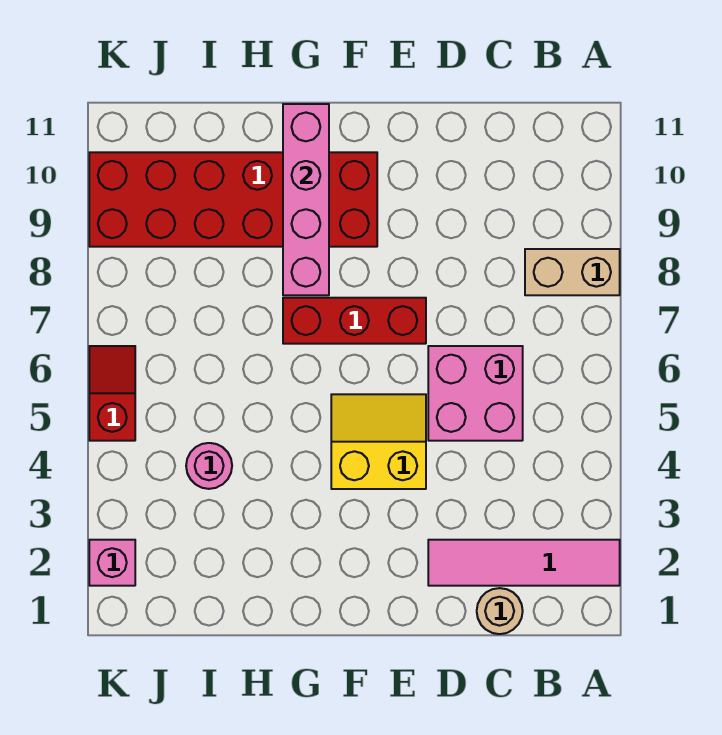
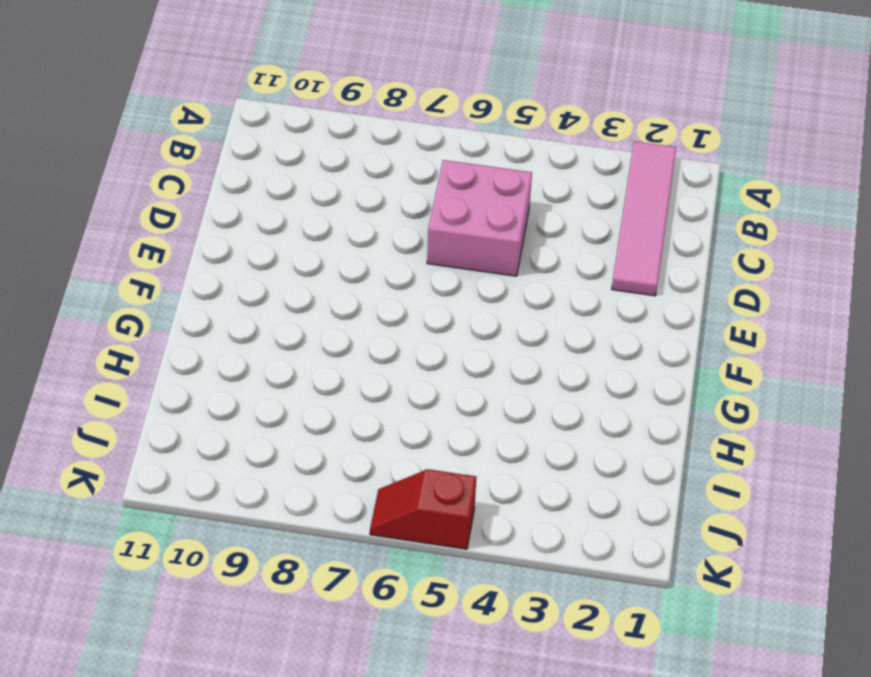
none -> tan brick A8:B8 level 1
none -> tan round brick C1 level 1

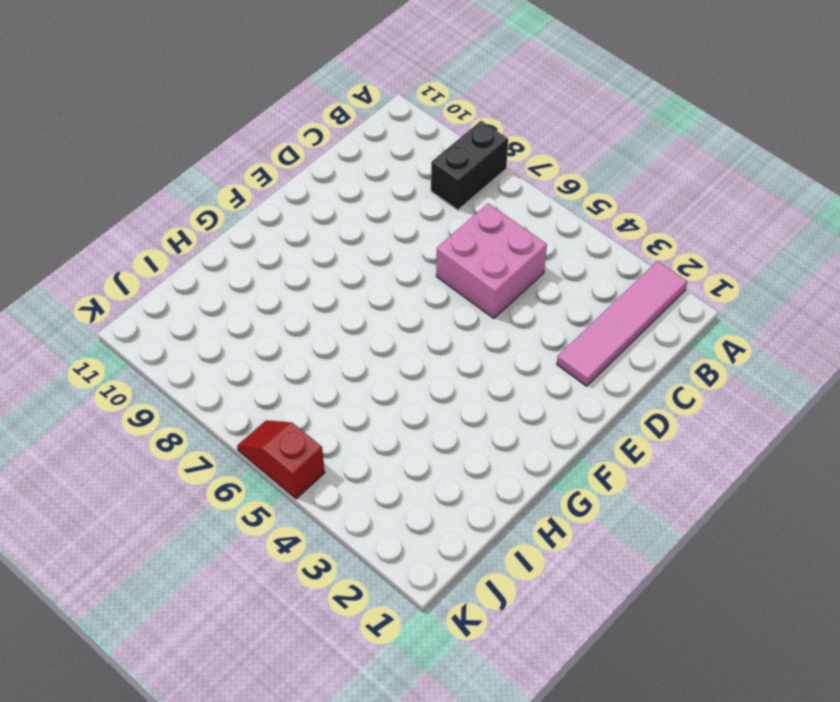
black brick A8:B8 level 1 -> tan brick A8:B8 level 1
none -> tan round brick C1 level 1
none -> yellow slope E4:F5 level 1 top 4

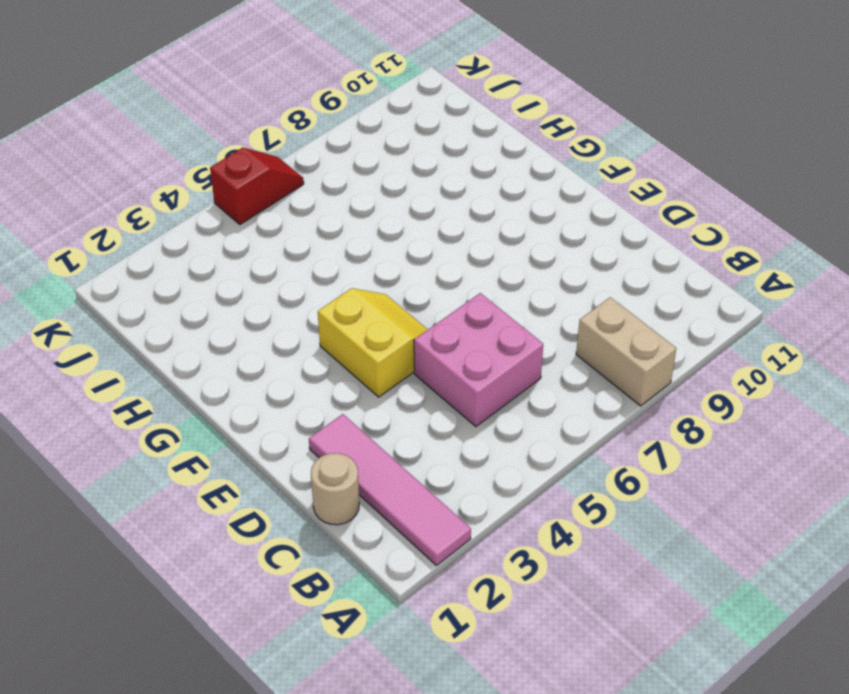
none -> red brick E7:G7 level 1
none -> red brick F9:K10 level 1

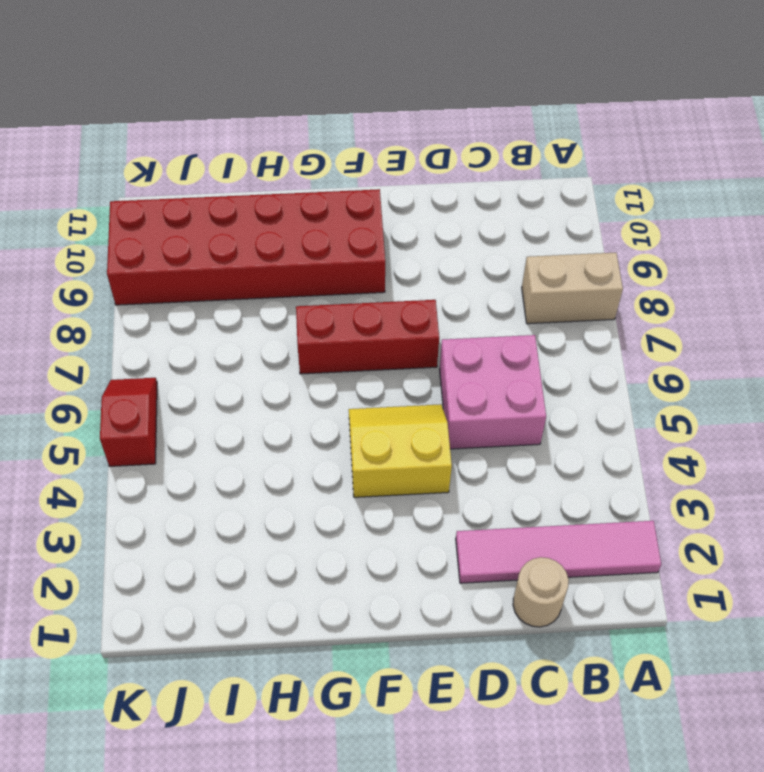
none -> pink round brick I4 level 1
none -> pink brick K2 level 1

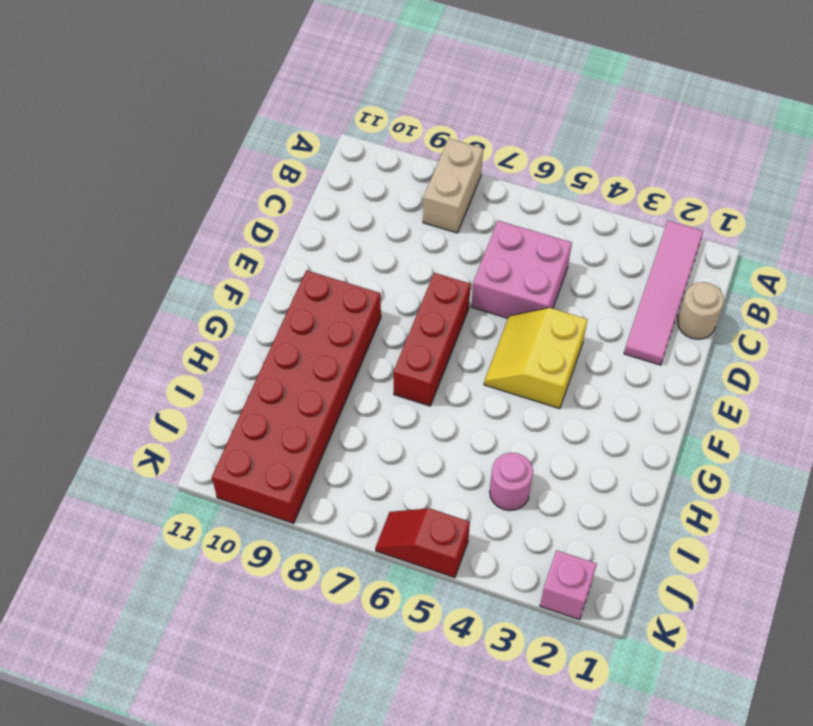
none -> pink brick G8:G11 level 2

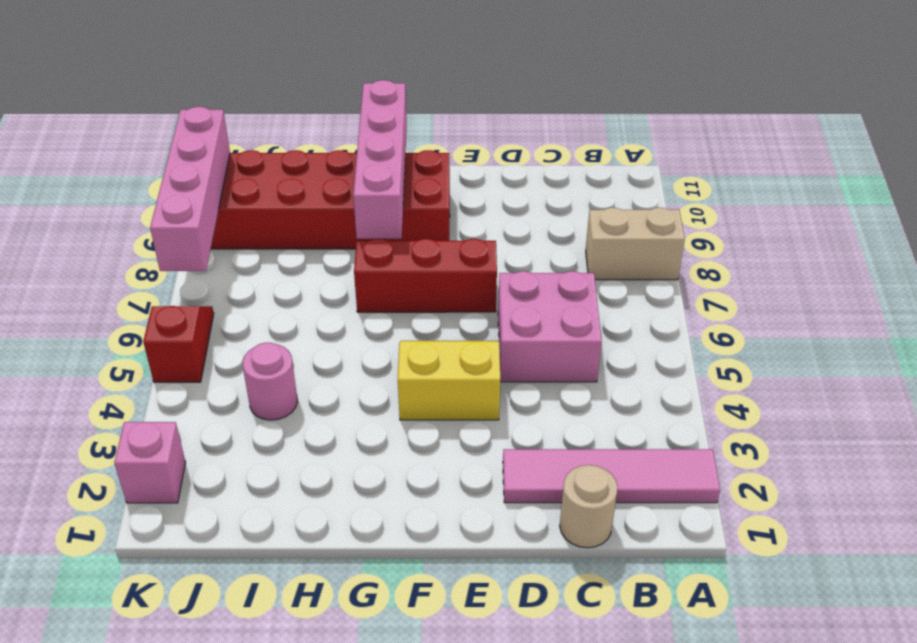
pink brick K7:K10 level 2 -> none

